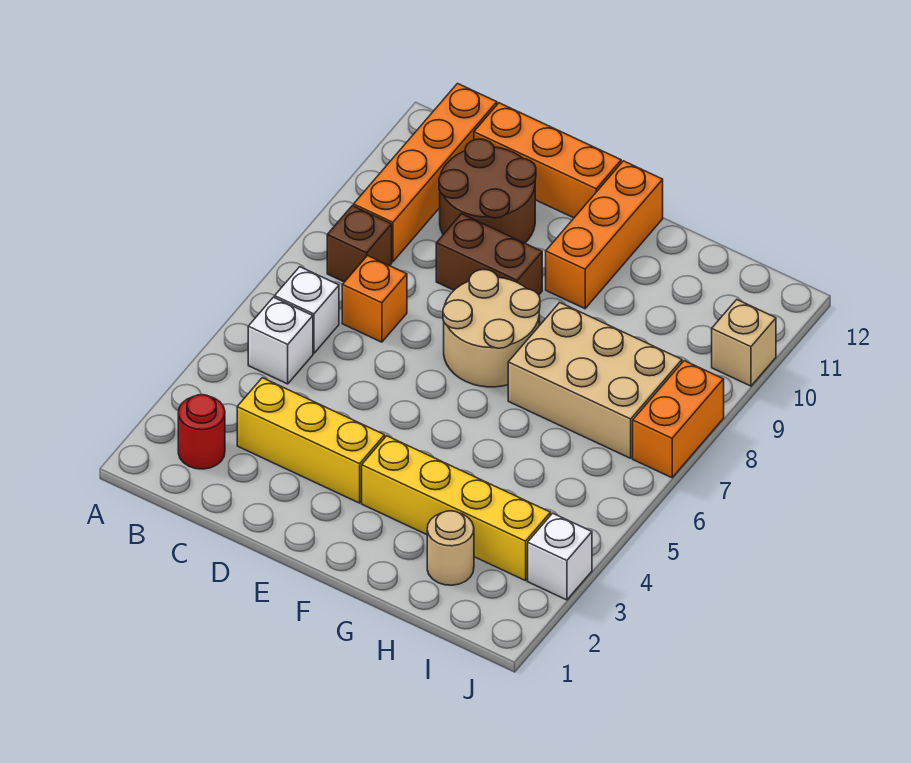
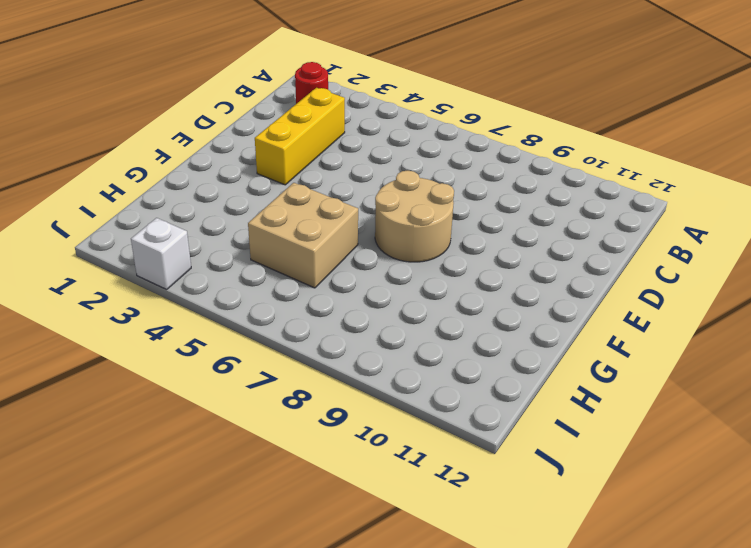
tan brick G5:H6 level 1 -> none
none -> white brick B5 level 1
none -> white brick B6 level 1
none -> brown brick B8 level 1

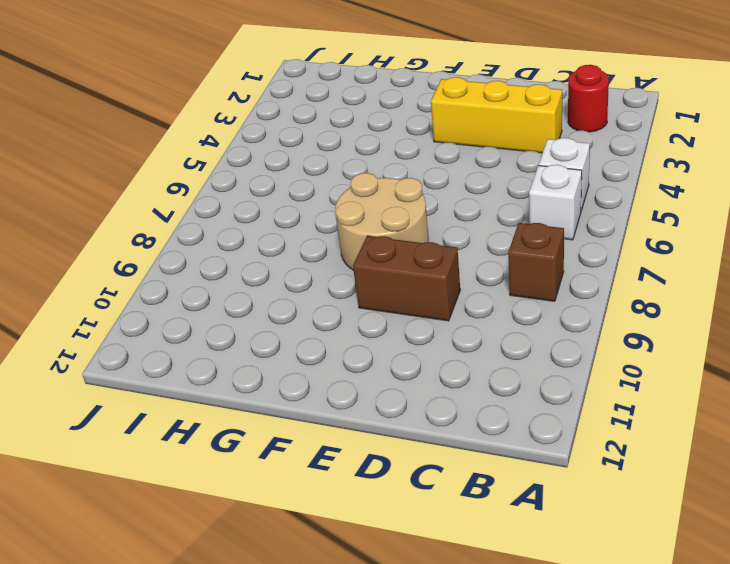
none -> orange brick B9:B12 level 1
none -> orange brick C7 level 1
none -> brown round brick C10:D11 level 1

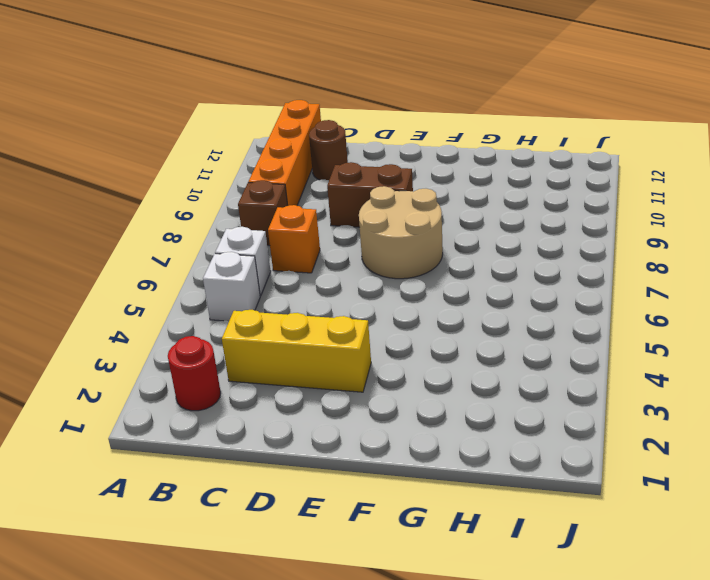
brown round brick C11 level 1 -> brown round brick C10:D11 level 1
none -> orange brick C12:E12 level 1
none -> yellow brick F3:I3 level 1
none -> orange brick F10:F12 level 1

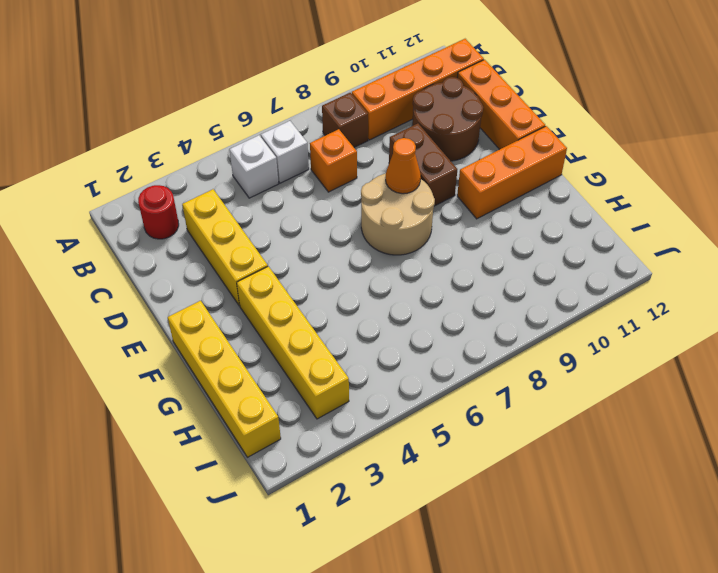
orange cone E8 level 2 -> none
yellow brick F1:I1 level 1 -> none
none -> tan brick G7:I8 level 1
none -> tan round brick H2 level 1
none -> white brick J3 level 1

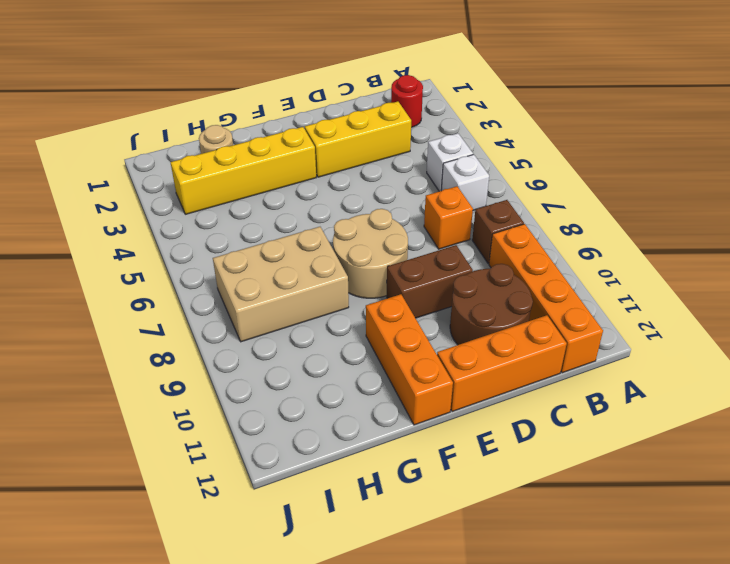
none -> white brick J3 level 1
none -> orange brick J7:J8 level 1
none -> tan brick J10 level 1

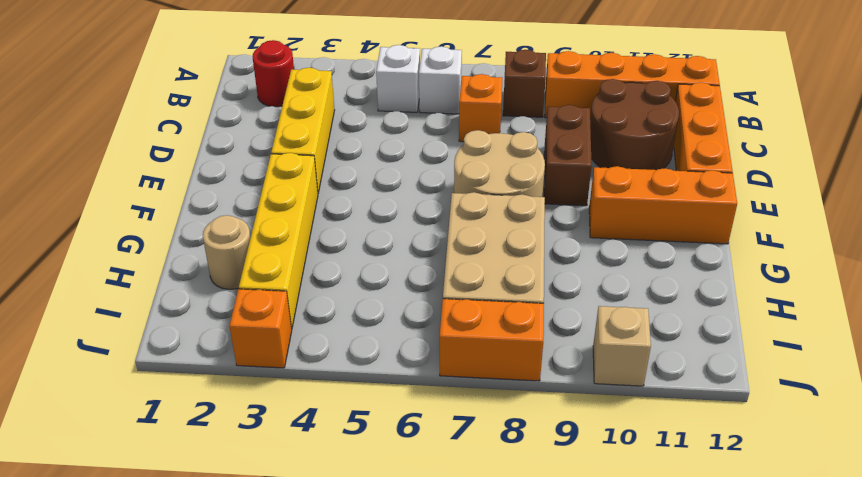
orange brick J3 level 1 -> white brick J3 level 1

